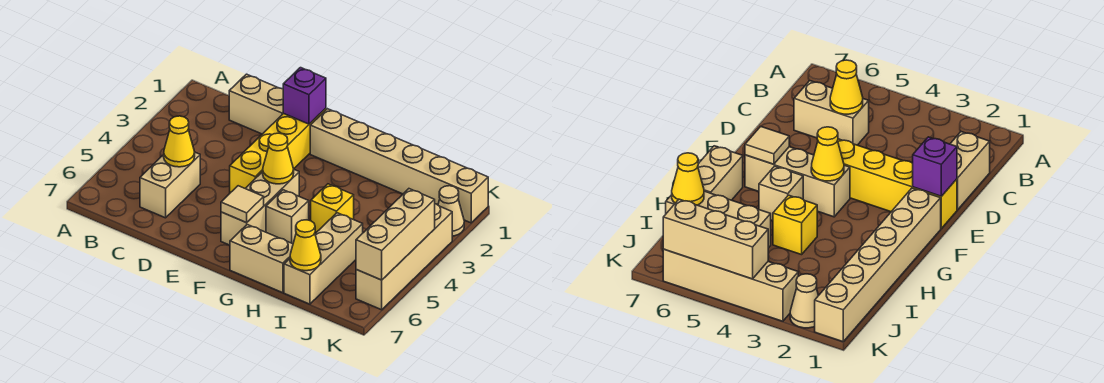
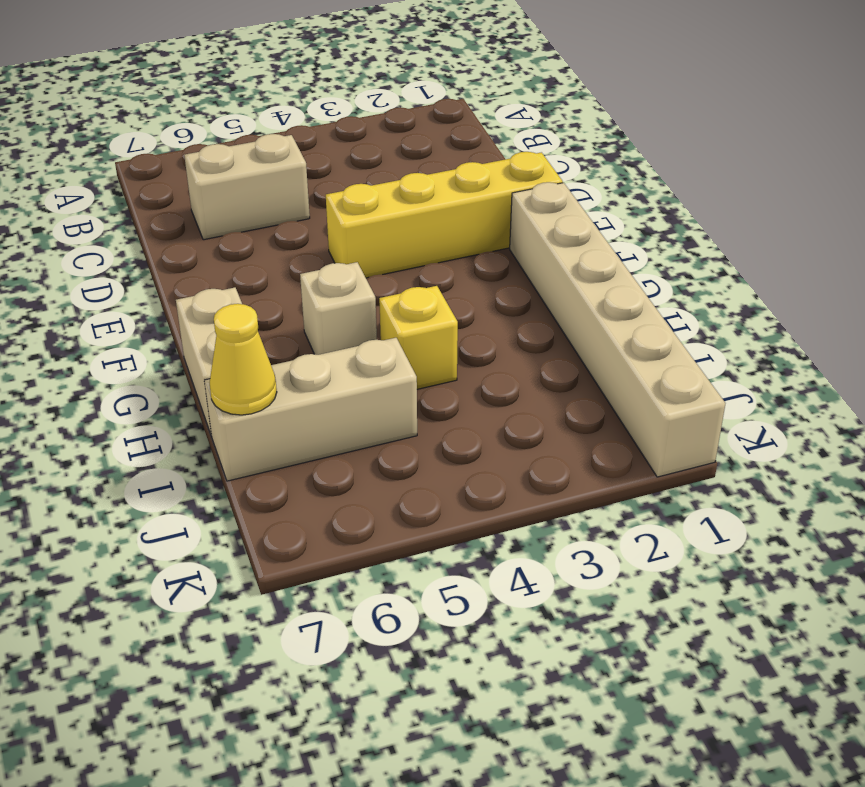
none -> tan brick C1:D1 level 1
none -> tan brick F4:F6 level 1
none -> tan cone K2 level 1

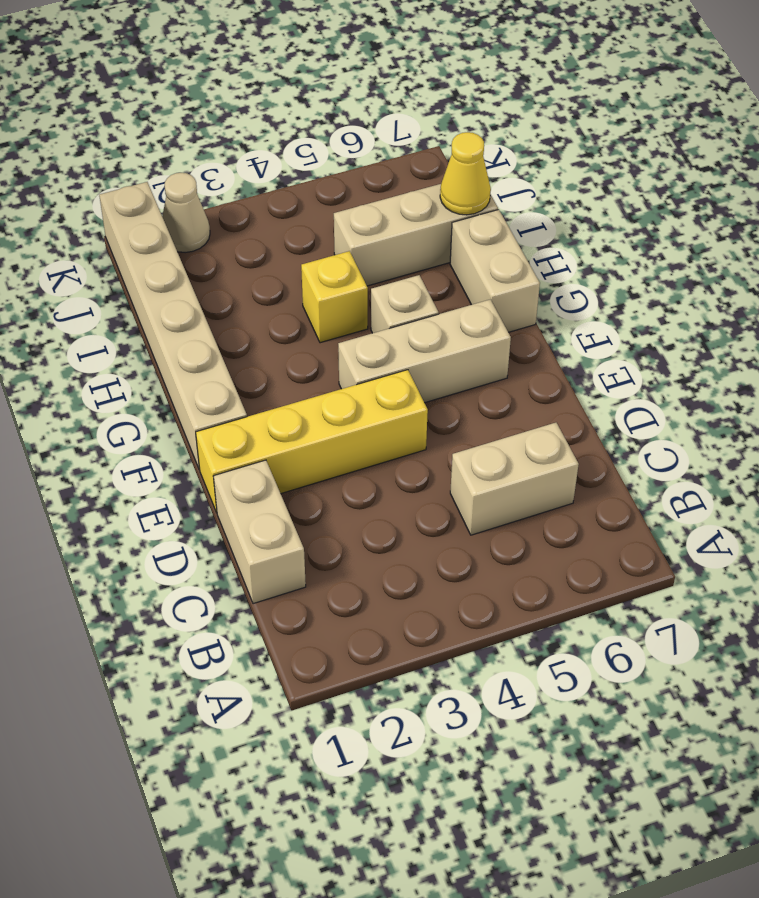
none -> tan brick K3:K6 level 1
none -> yellow cone C5 level 2
none -> purple brick E1 level 2

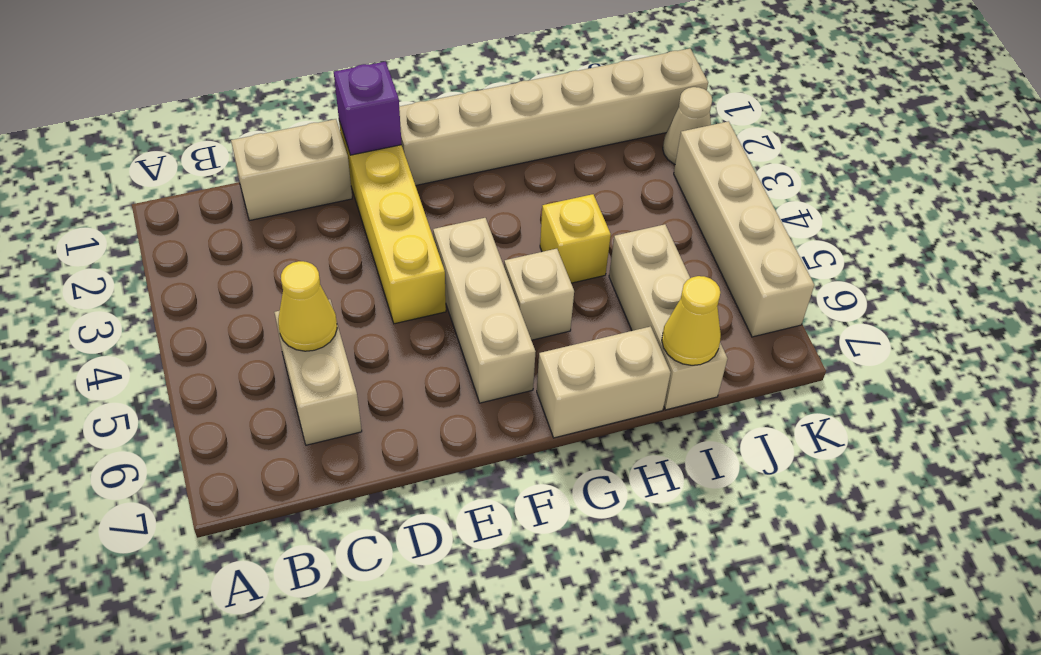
none -> yellow cone F4 level 2
none -> tan tile F6 level 2
none -> tan brick K4:K6 level 2

